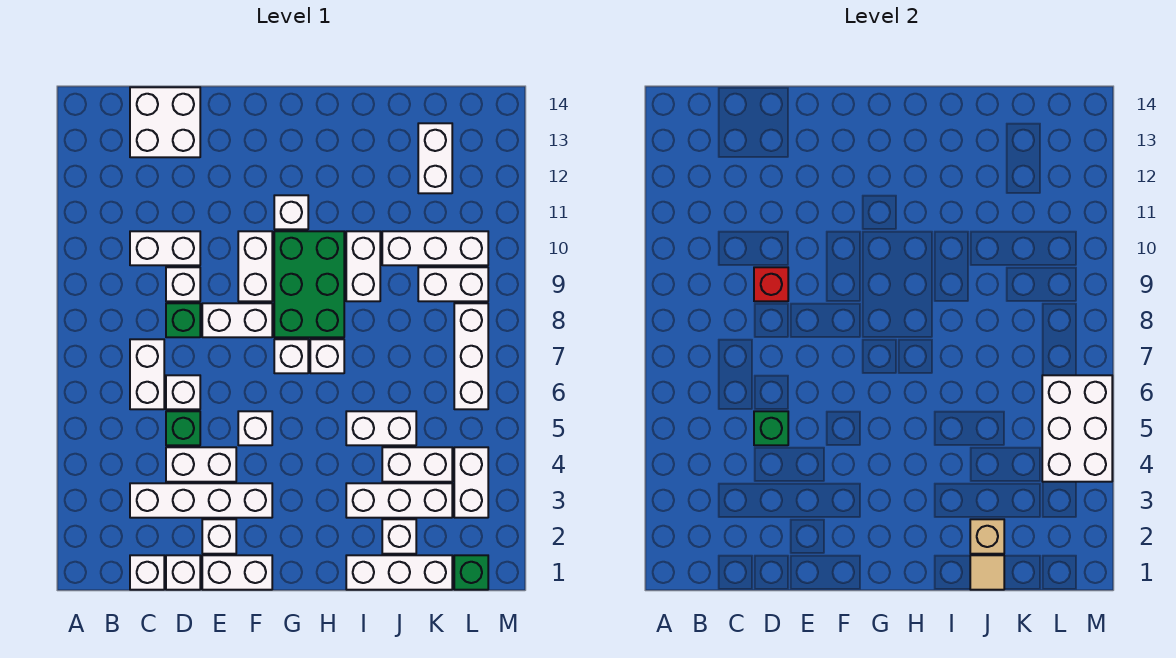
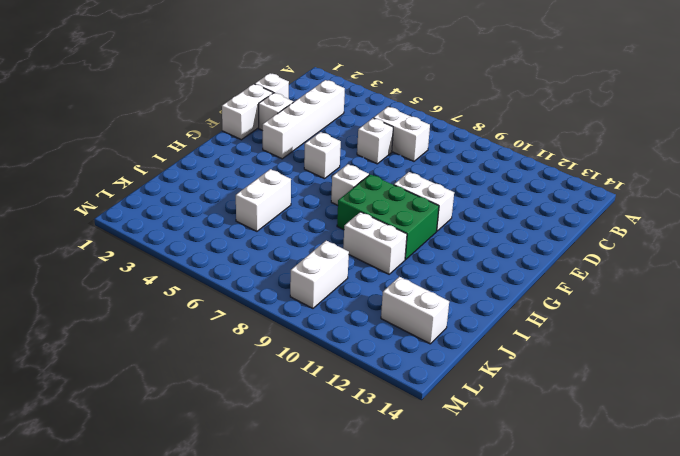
none -> white brick C1 level 1
none -> white brick C10:D10 level 1
none -> white brick C13:D14 level 1
none -> white brick D4:E4 level 1

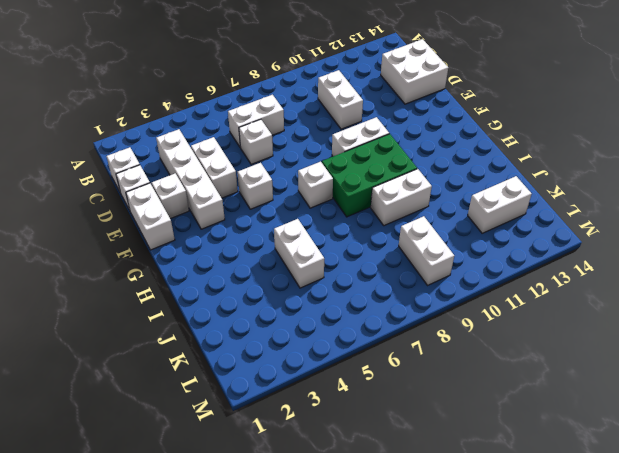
none -> green brick D5 level 1
none -> green brick D8 level 1
none -> white brick D9 level 1
none -> white brick E8:F8 level 1

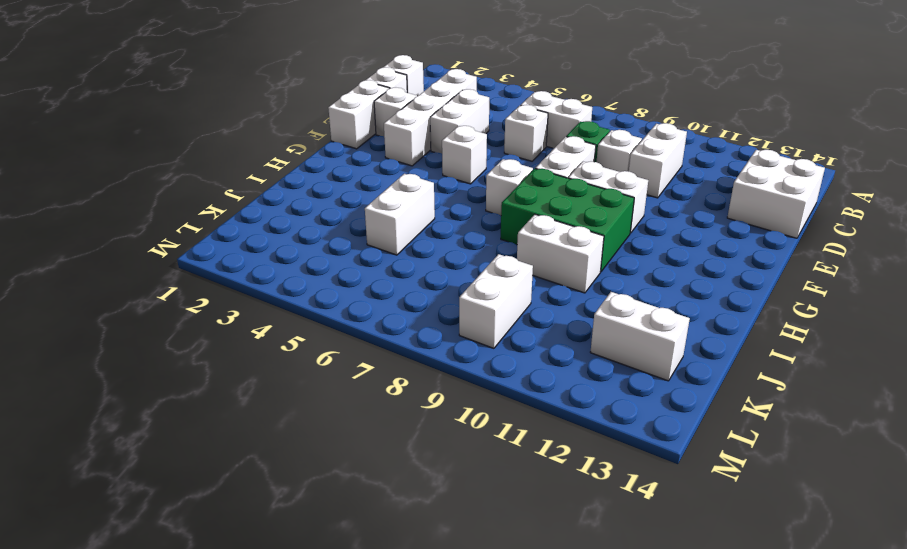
none -> green brick D5 level 1
none -> white brick G11 level 1
none -> white brick H7 level 1
none -> white brick I1:K1 level 1

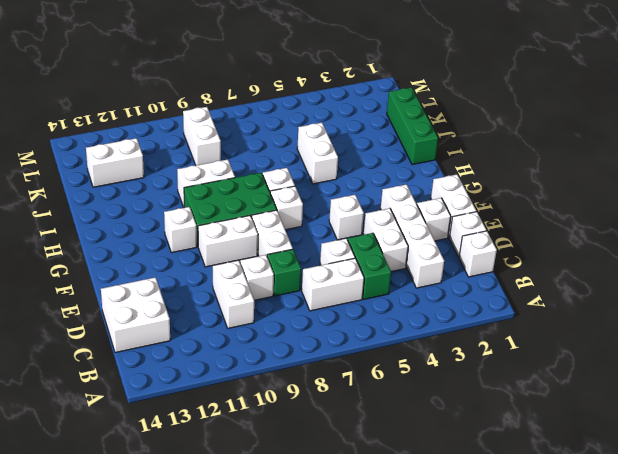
green brick C5:D5 level 1 -> green brick D5 level 1
green brick I1:K1 level 1 -> white brick I1:K1 level 1
none -> white brick I3:K3 level 1
none -> white brick J2 level 1
none -> white brick J4:K4 level 1
none -> white brick J10:L10 level 1

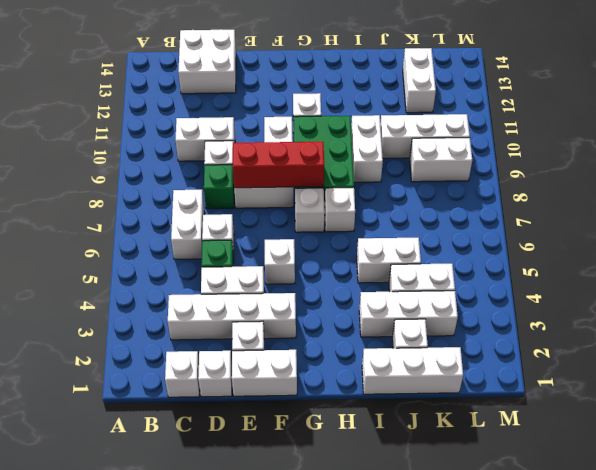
red brick E8:G8 level 2 -> none
none -> green brick L1 level 1
none -> white brick L3:L4 level 1
none -> white brick L6:L8 level 1
none -> green brick D5 level 2

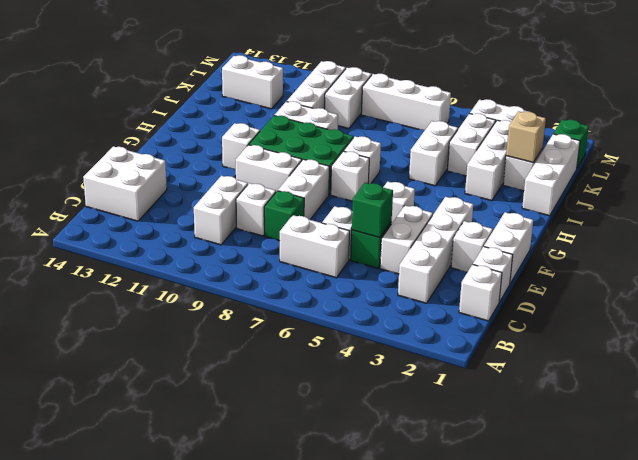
none -> red brick D9 level 2
none -> tan tile J1 level 2
none -> white brick L4:M6 level 2

